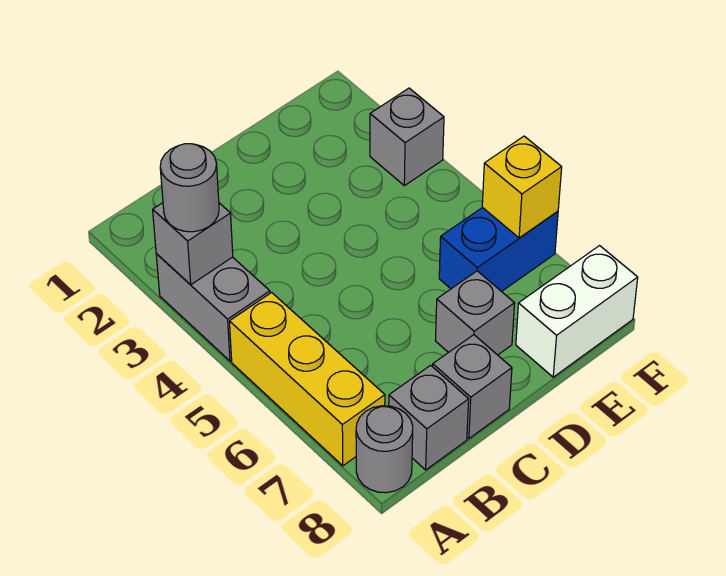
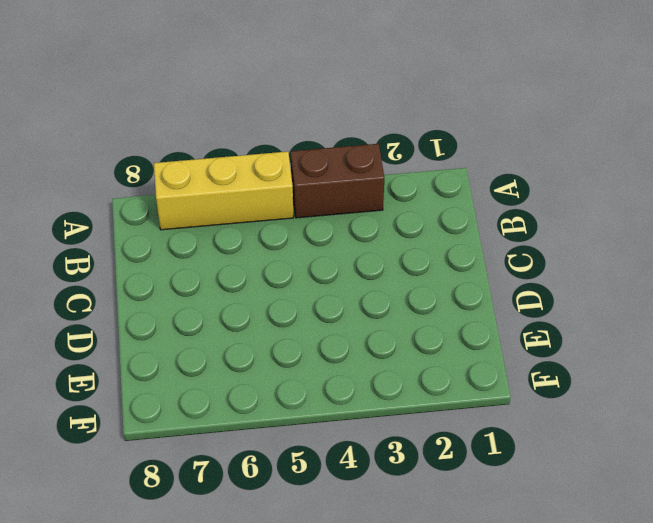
brown brick A3:A4 level 1 -> grey brick A3:A4 level 1
none -> grey round brick A8 level 1
none -> grey brick B8 level 1
none -> grey brick C8 level 1

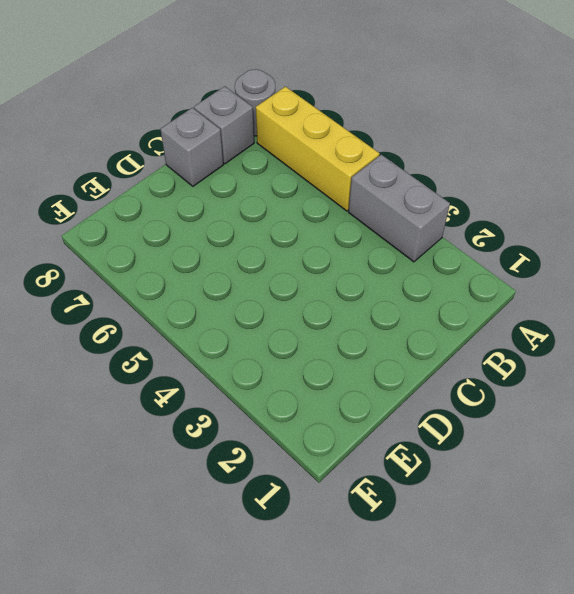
none -> grey brick D7 level 1
none -> blue brick E6:F6 level 1
none -> white brick E8:F8 level 1

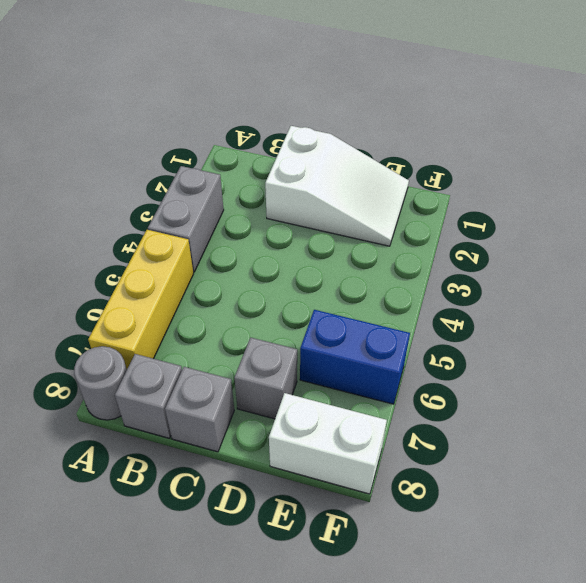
white slope C1:E2 level 1 top C -> none
none -> grey brick F3 level 1
none -> grey brick A3 level 2
none -> yellow brick F6 level 2

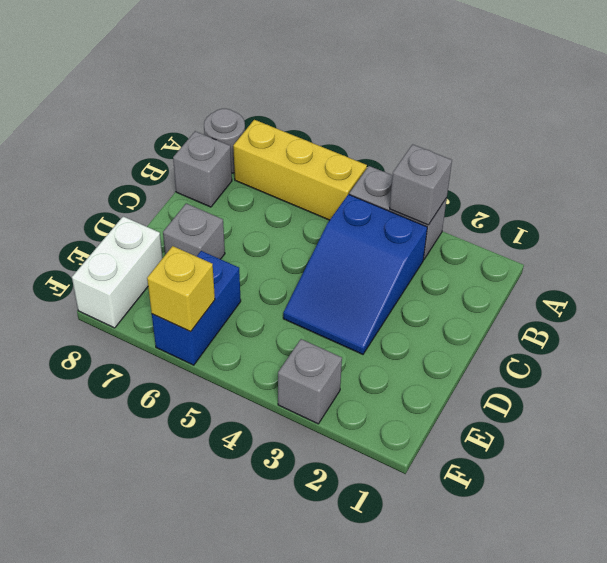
blue slope B3:D4 level 1 top B -> none
none -> grey brick C8 level 1
none -> grey round brick A3 level 3

